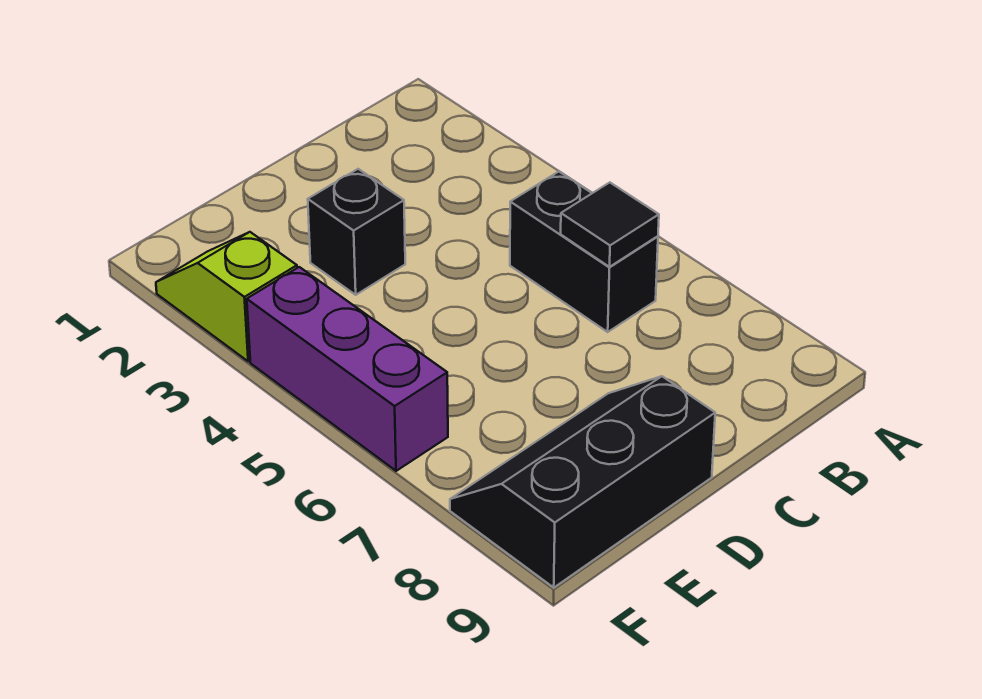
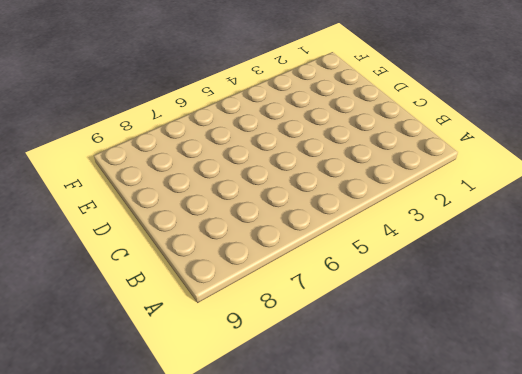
none -> black brick B5:B6 level 1
none -> black brick D3 level 1

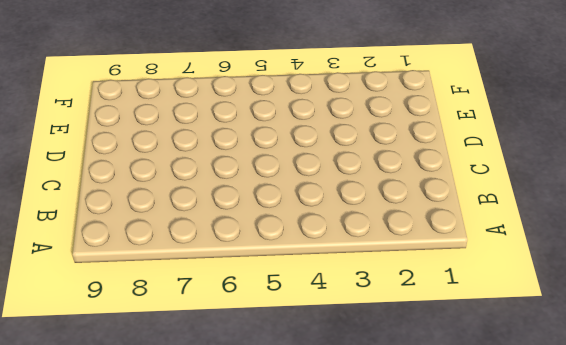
none -> black brick B5:B6 level 1
none -> black brick D3 level 1

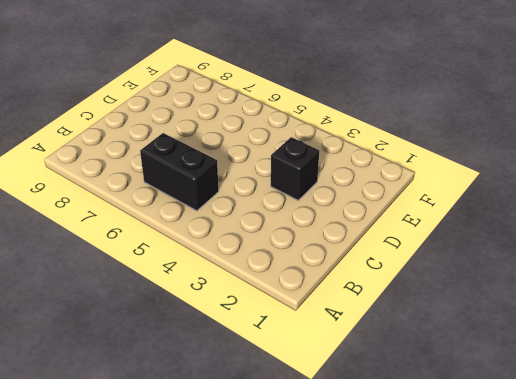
none -> black slope D8:F9 level 1 top 9
none -> lime slope F2:F3 level 1 top 3

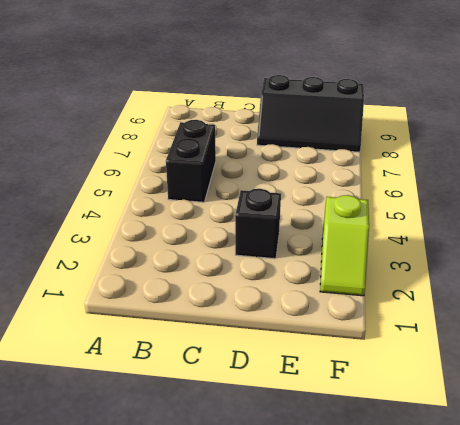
none -> purple brick F4:F6 level 1
none -> black tile B6 level 2

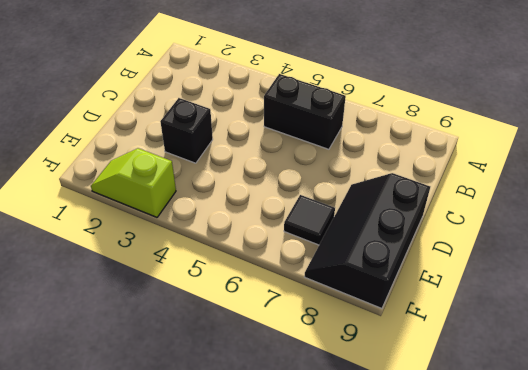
black tile E7 level 1 -> black tile B6 level 2
none -> purple brick F4:F6 level 1

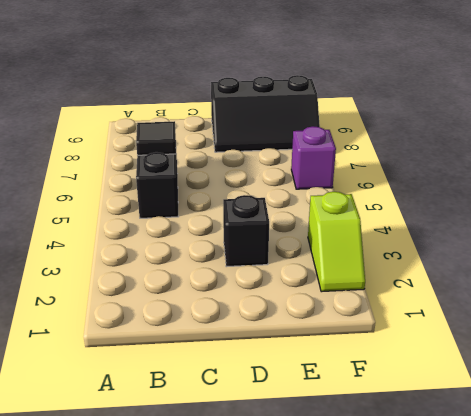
purple brick F6 level 1 -> purple brick F4:F6 level 1

